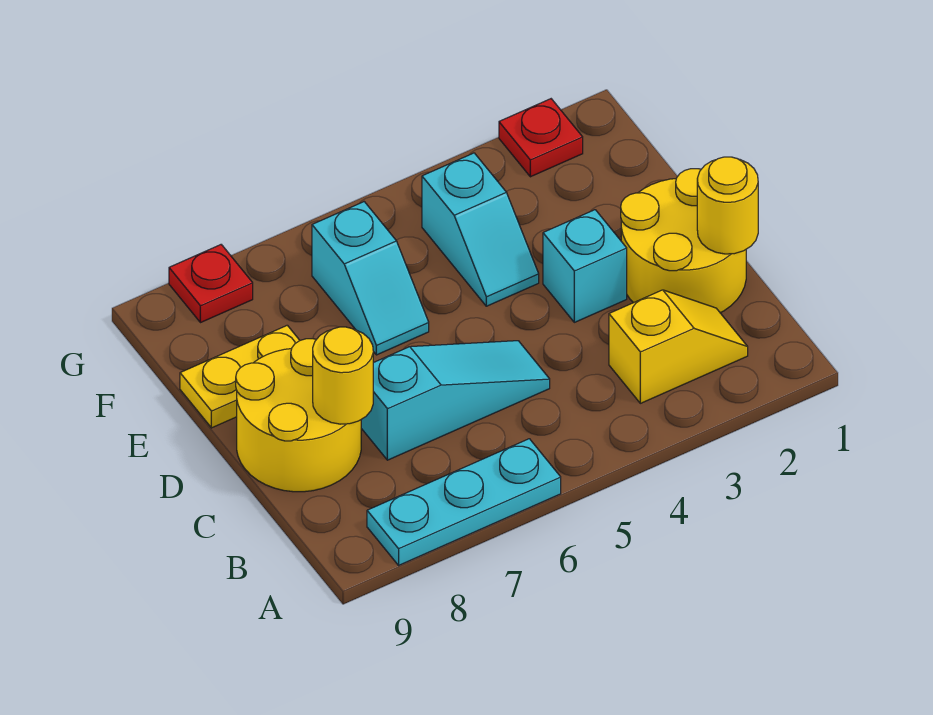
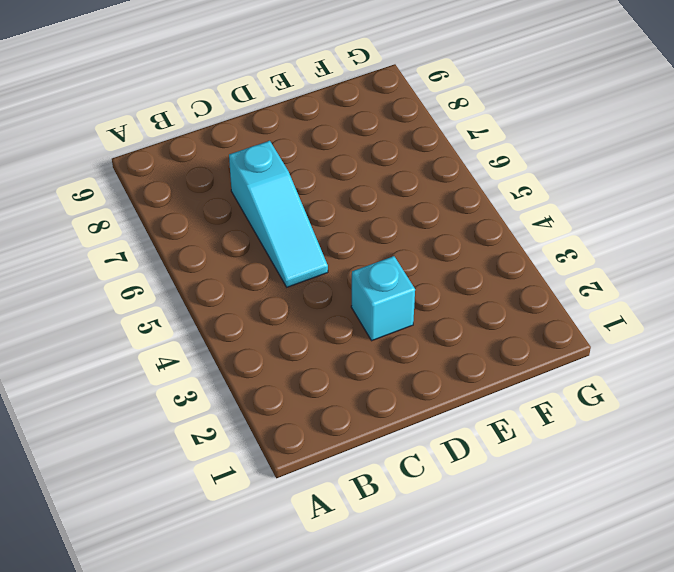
none -> cyan plate A6:A8 level 1
none -> yellow slope B2:B3 level 1 top 3
none -> yellow round brick C1:D2 level 1

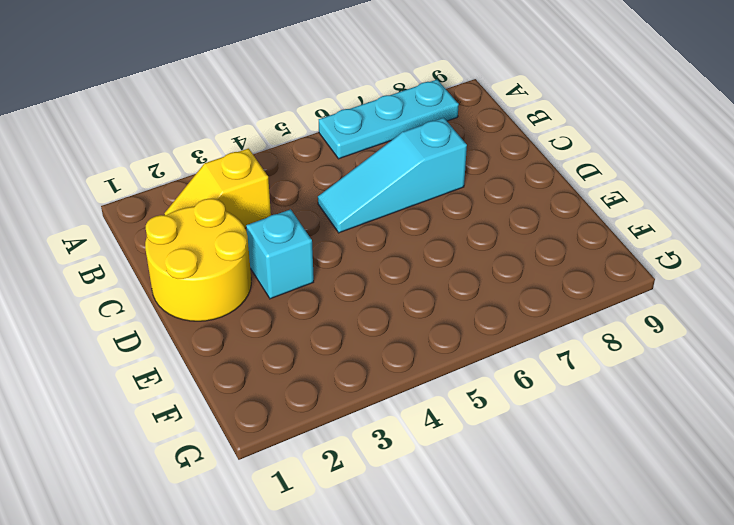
none -> yellow round brick C8:D9 level 1
none -> cyan slope E4:F4 level 1 top F
none -> cyan slope E6:F6 level 1 top F

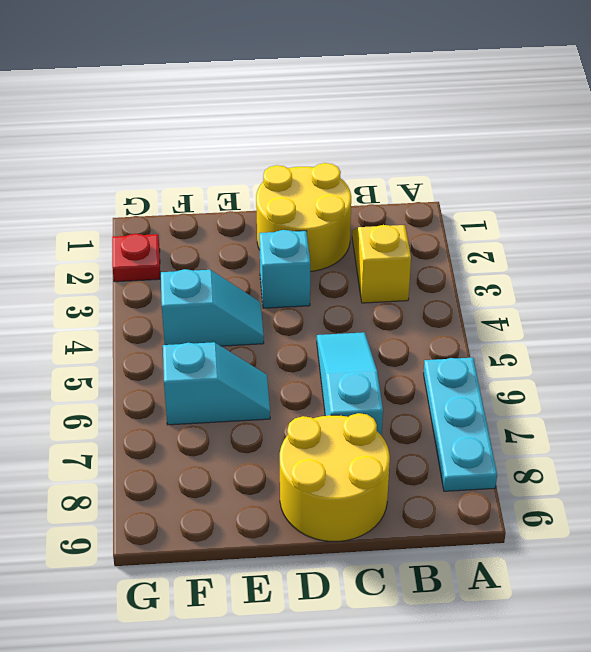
none -> yellow plate E8:E9 level 1
none -> red plate G8 level 1
none -> yellow round brick C1 level 2

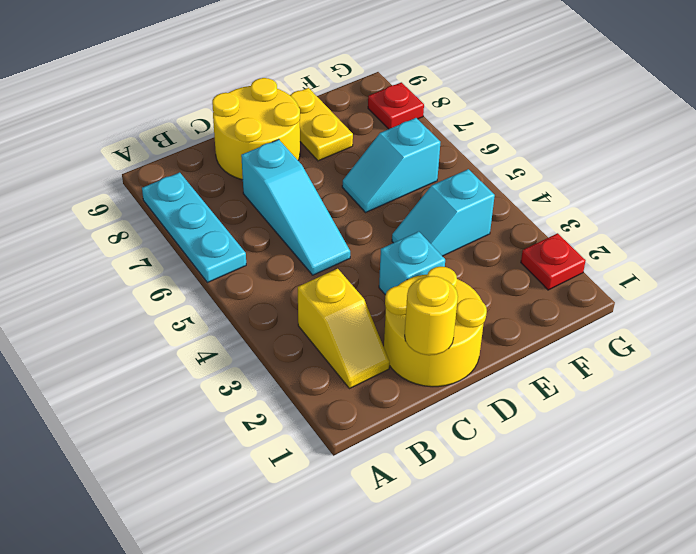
none -> yellow round brick C8 level 2

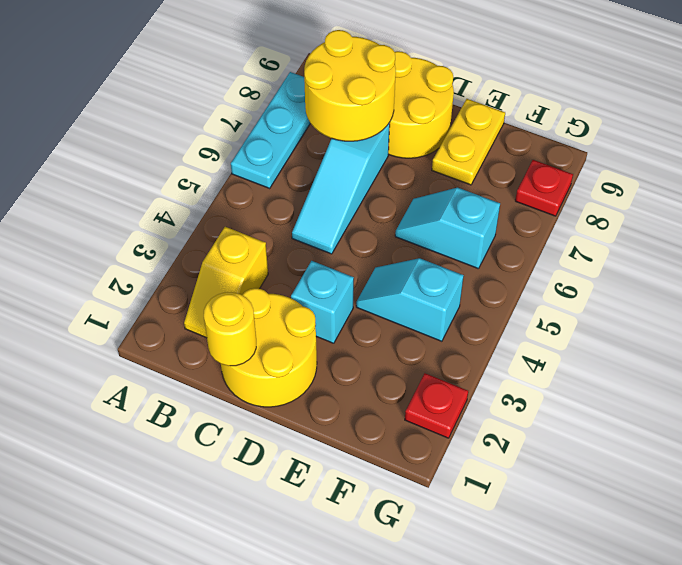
yellow round brick B7:C8 level 2 -> yellow round brick C8 level 2

